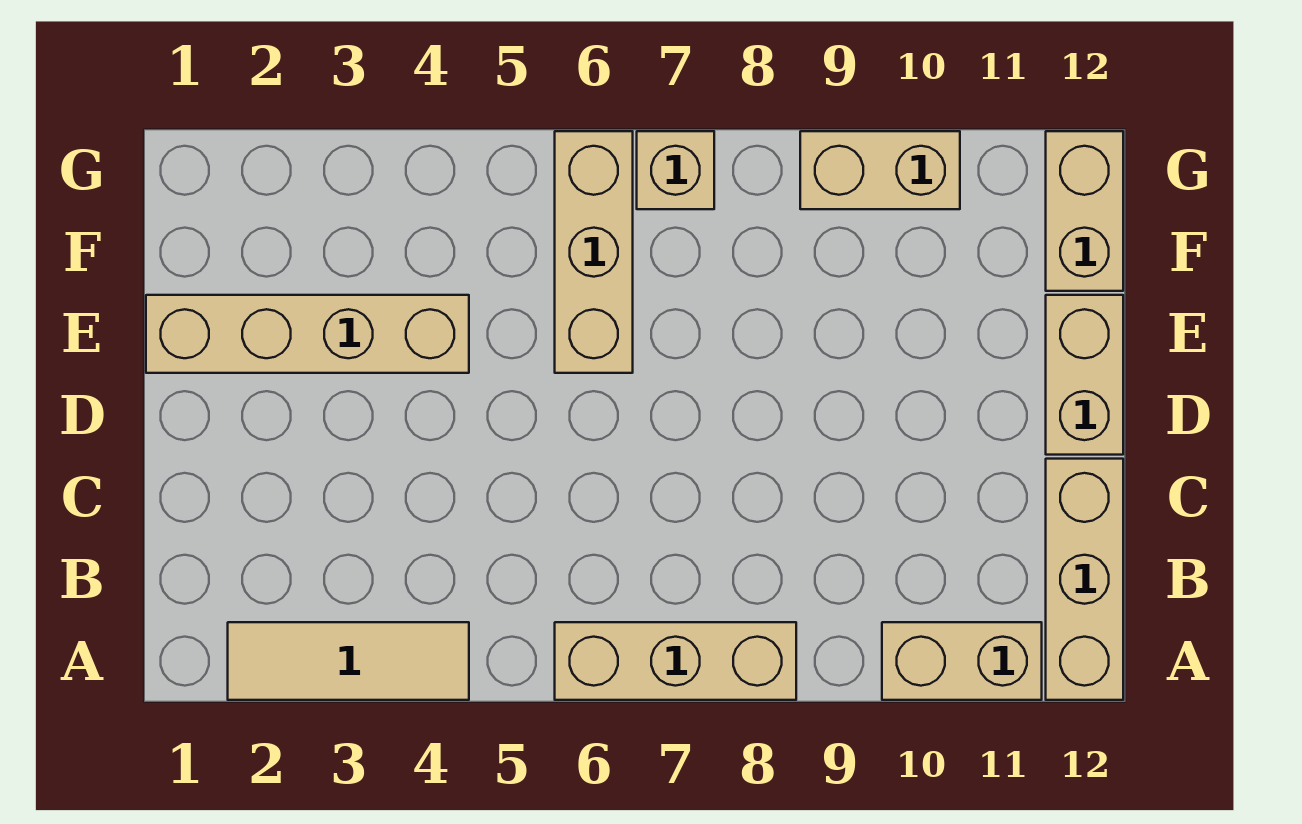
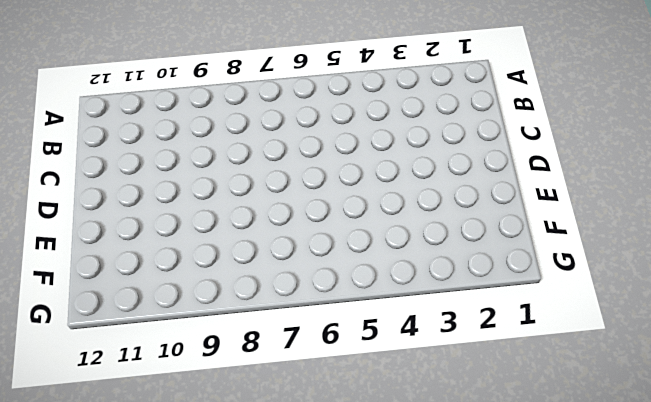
none -> tan tile A2:A4 level 1
none -> tan brick A6:A8 level 1

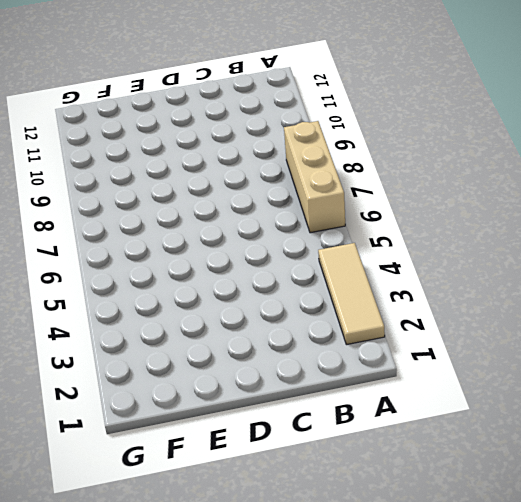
none -> tan brick A10:A11 level 1
none -> tan brick A12:C12 level 1

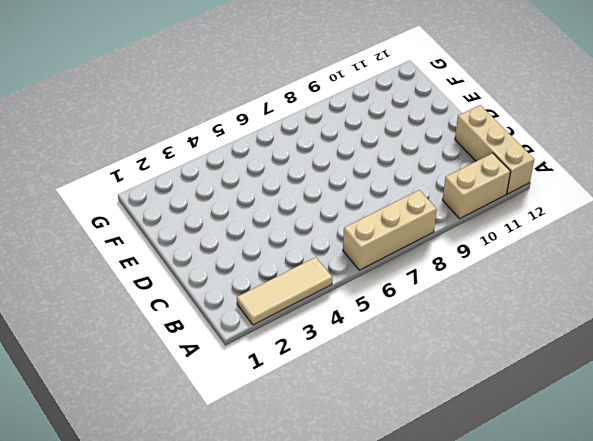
none -> tan brick D12:E12 level 1
none -> tan brick E1:E4 level 1

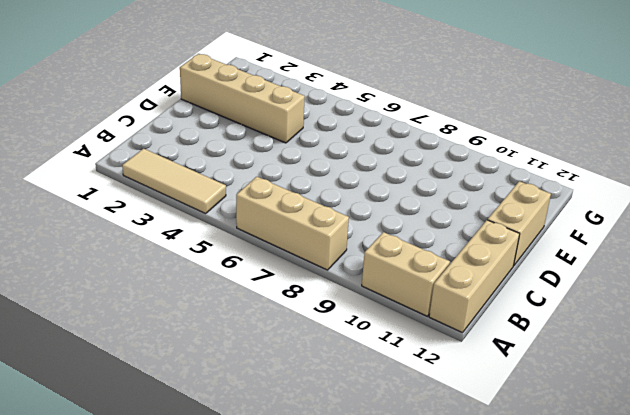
none -> tan brick E6:G6 level 1
none -> tan brick F12:G12 level 1

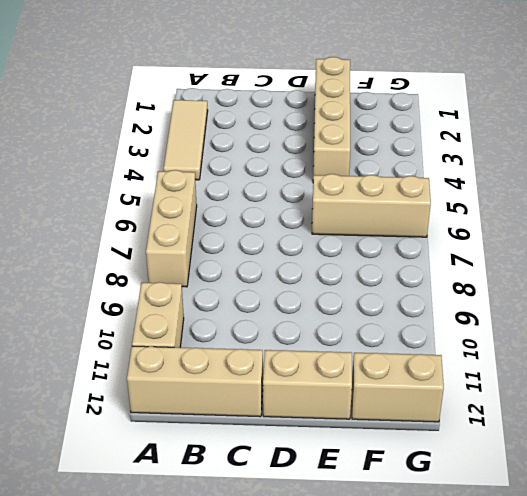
none -> tan brick G7 level 1
none -> tan brick G9:G10 level 1

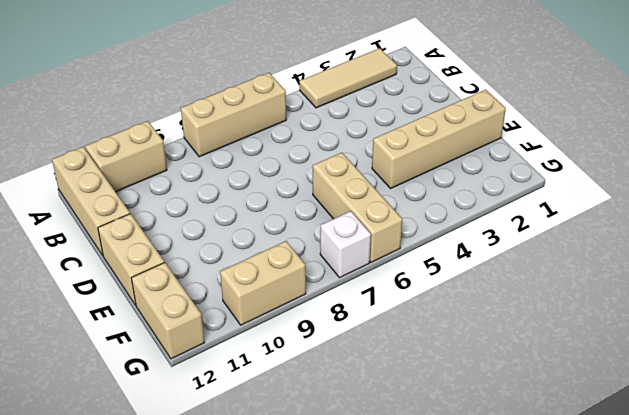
white brick G7 level 1 -> tan brick G7 level 1

